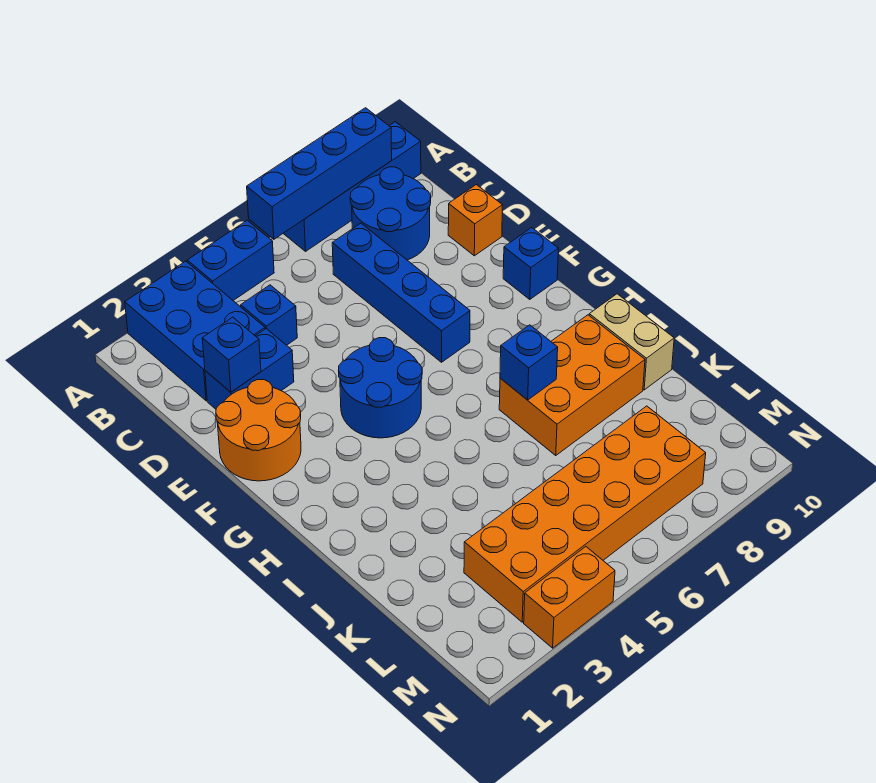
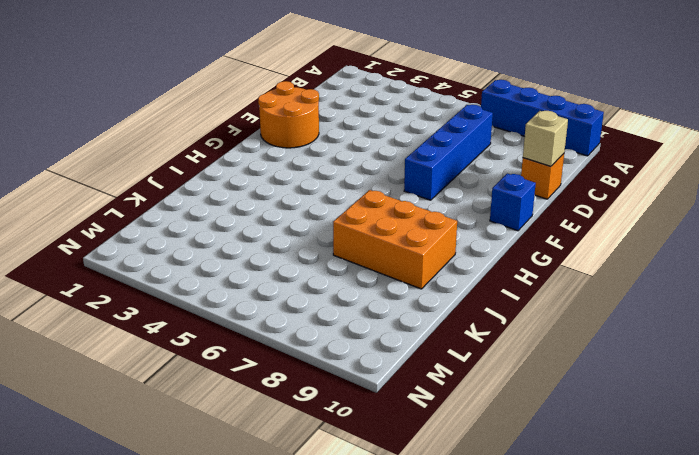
tan brick D10 level 2 -> none
none -> blue brick A2:C3 level 1
none -> blue brick A4:A5 level 1
none -> blue round brick B8:C9 level 1

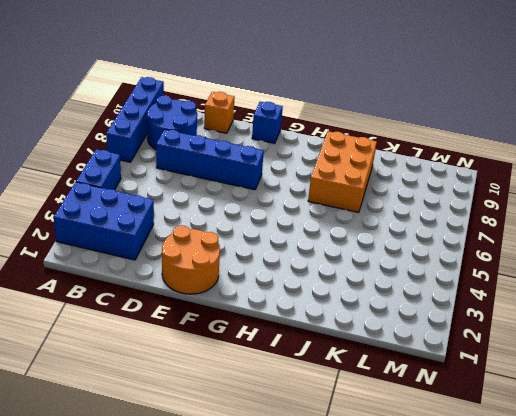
none -> blue brick C4 level 1
none -> blue brick D2:D3 level 1
none -> blue round brick F4:G5 level 1

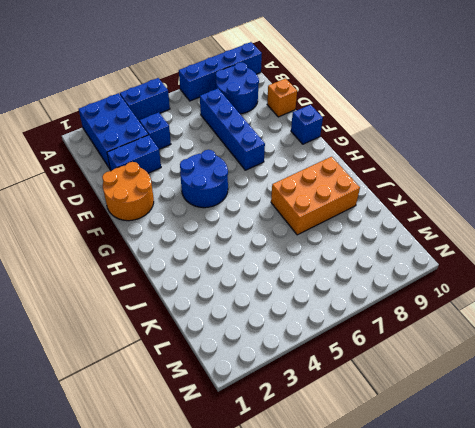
none -> tan brick I10:J10 level 1
none -> orange brick L3:M8 level 1
none -> orange brick N3:N4 level 1

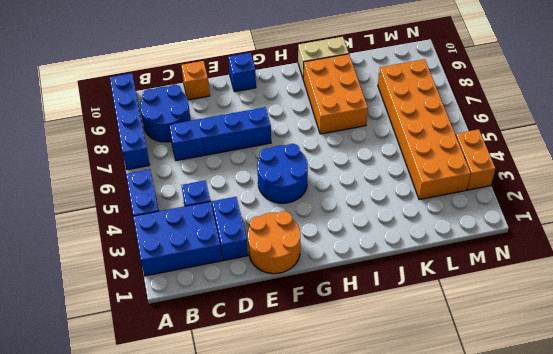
none -> blue brick A6:A9 level 2
none -> blue brick D2 level 2
none -> blue brick I7 level 2

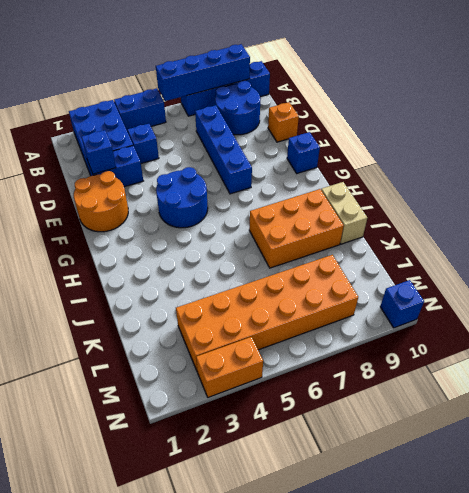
blue brick N10 level 1 -> blue brick I7 level 2

